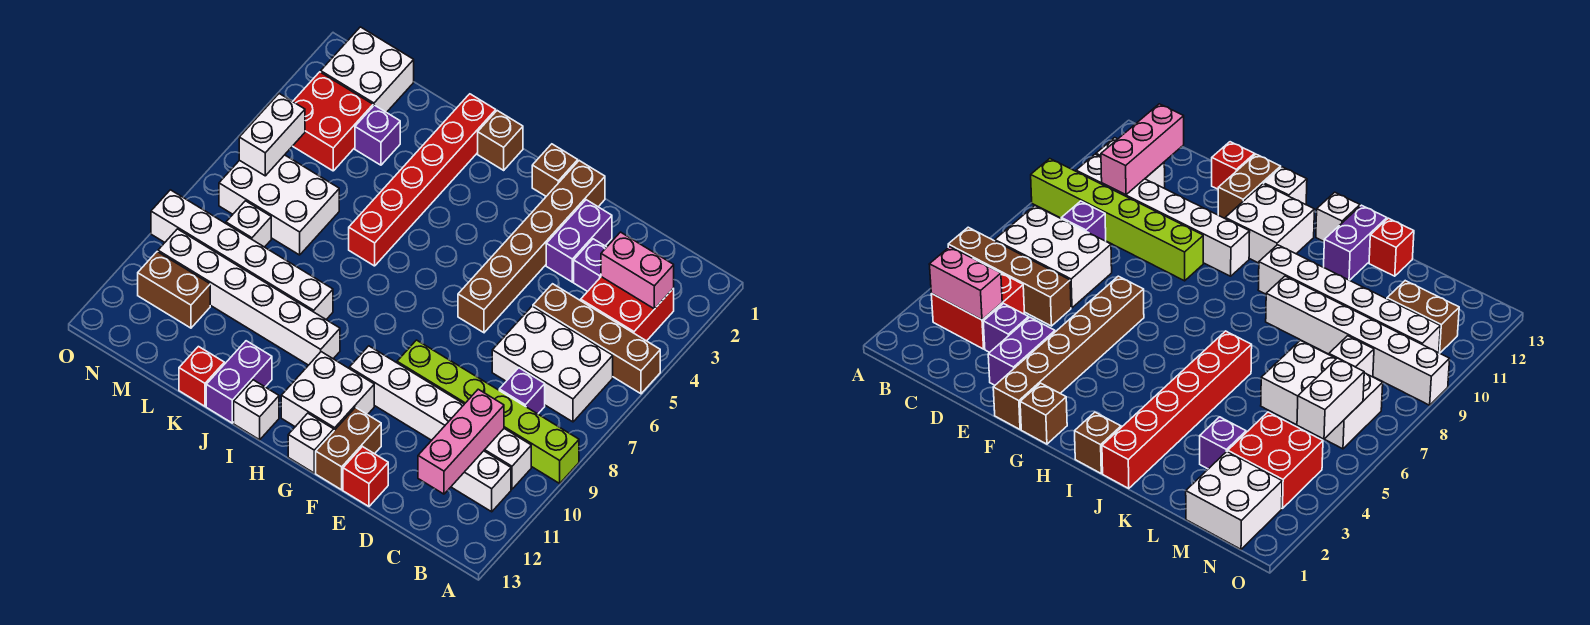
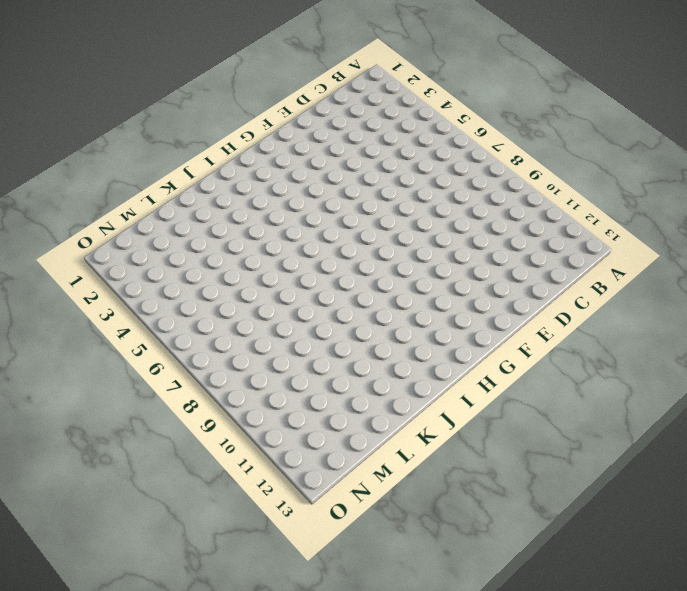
none -> brown brick A5:D5 level 1
none -> lime brick A9:F9 level 1
none -> red brick B3:C4 level 1
none -> white brick B6:D7 level 1

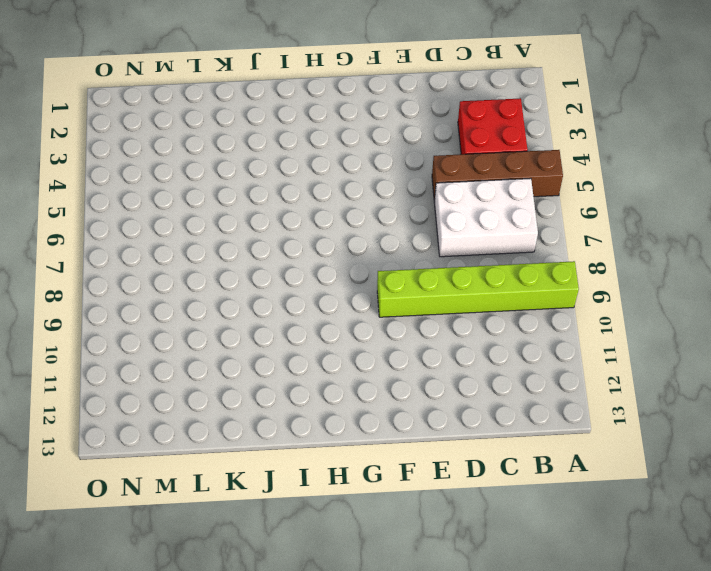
none -> white brick B10:G10 level 1
none -> white brick B11:C11 level 1
none -> purple brick C8 level 1
none -> purple brick D3 level 1

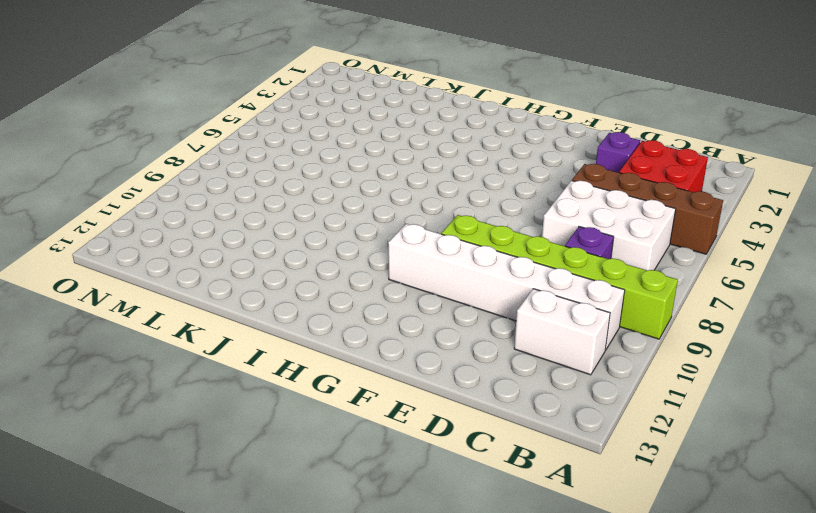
none -> purple brick E2:E3 level 1
none -> red brick E13 level 1
none -> brown brick F1:F6 level 1
none -> brown brick F12:F13 level 1

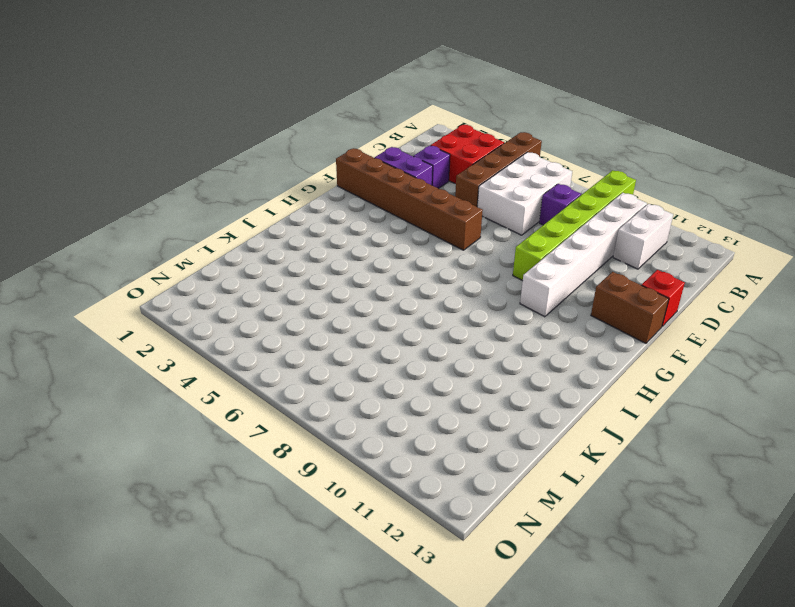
none -> brown brick G1 level 1
none -> white brick G11:H12 level 1
none -> white brick G13 level 1
none -> brown brick I1 level 1

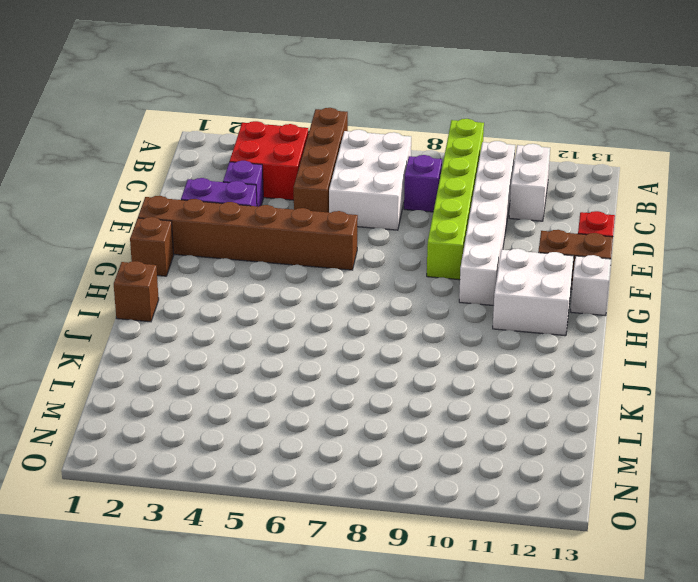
none -> white brick I10:N10 level 1
none -> white brick I13 level 1
none -> red brick J1:J6 level 1
none -> white brick J9:O9 level 1

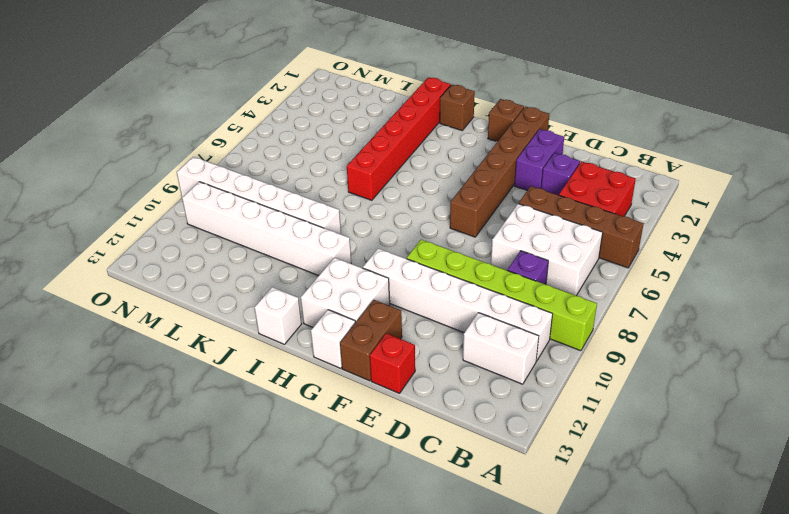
none -> purple brick J12:J13 level 1
none -> red brick K13 level 1
none -> purple brick L3 level 1
none -> white brick L6:N7 level 1

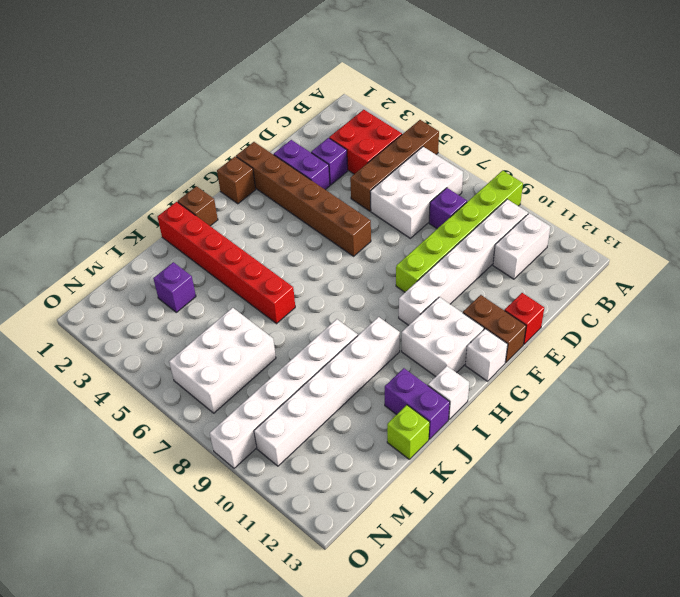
lime brick K13 level 1 -> red brick K13 level 1
none -> white brick M1:N2 level 1
none -> red brick M3:N4 level 1
none -> white brick M8 level 1
none -> brown brick M11:N11 level 1

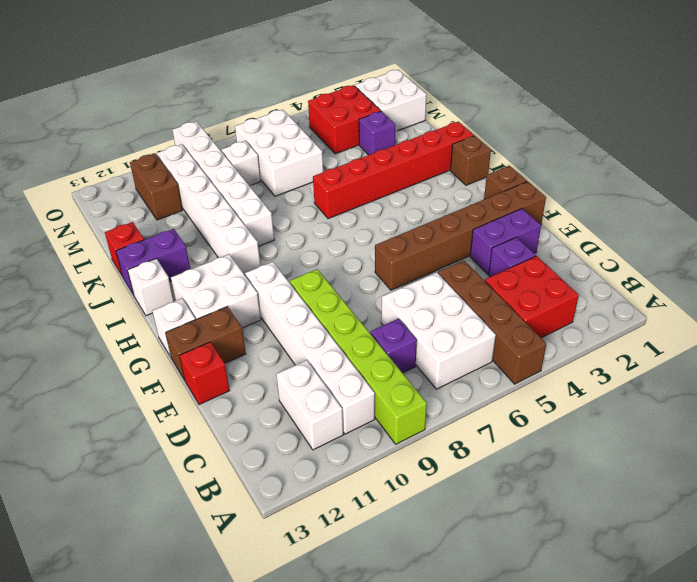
none -> pink brick B3:C3 level 2
none -> pink brick C10:C12 level 2
none -> white brick N5:N6 level 2

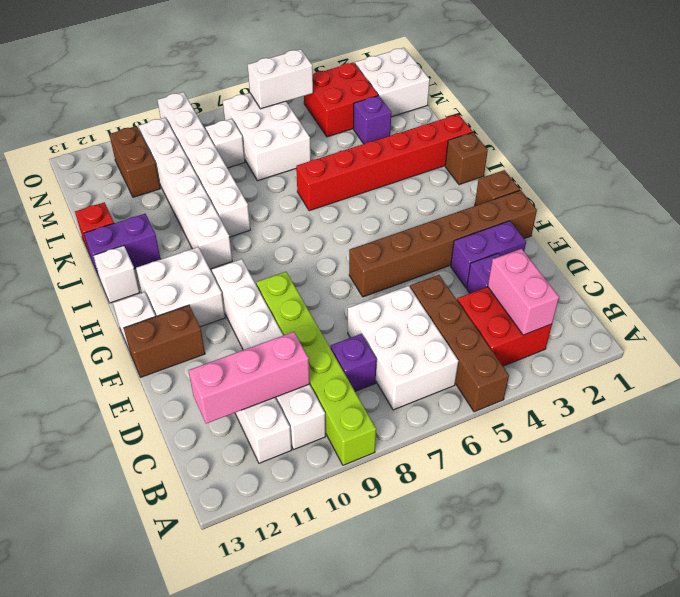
none -> red brick E13 level 1

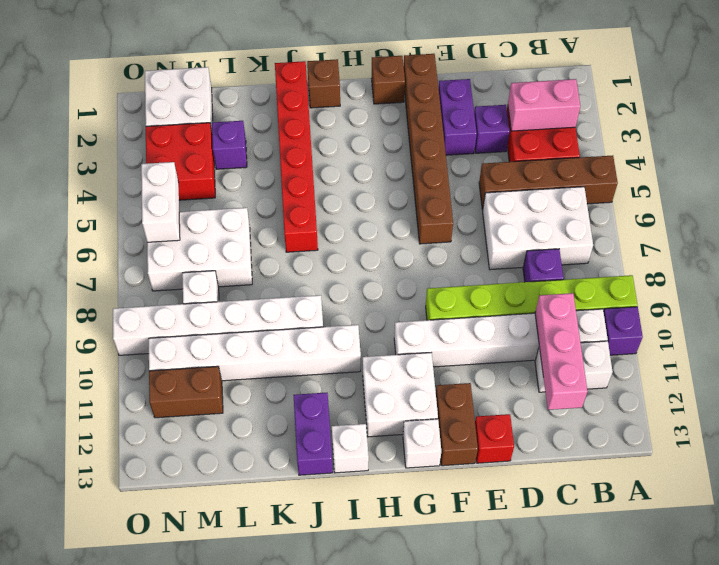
purple brick A10 level 1 -> none
none -> red brick K13 level 1

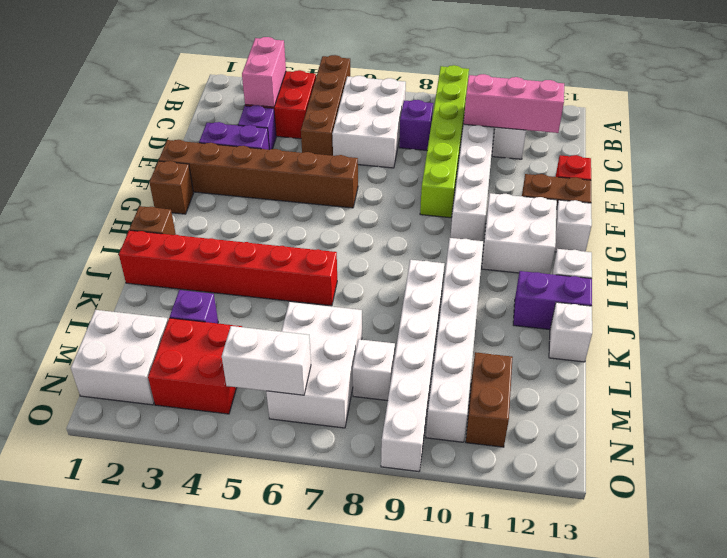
white brick K13 level 1 -> red brick K13 level 1

